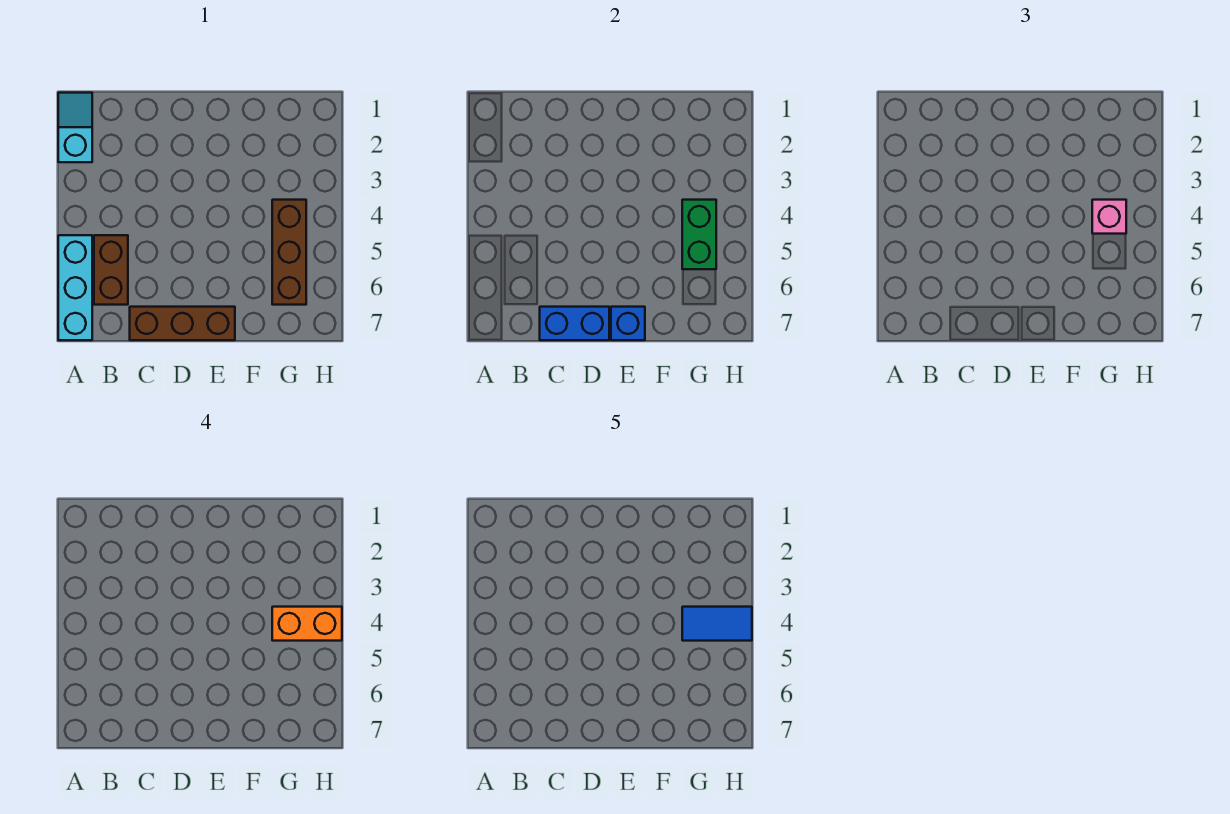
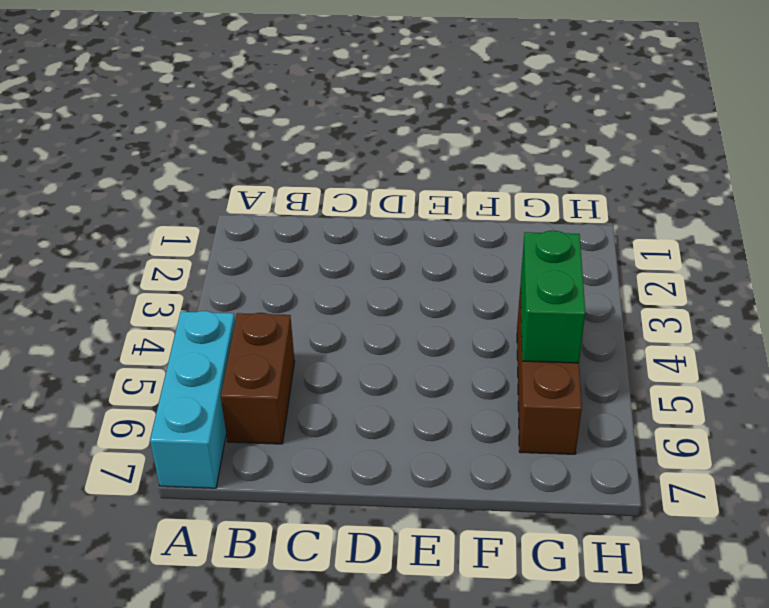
none -> cyan slope A1:A2 level 1 top 2
none -> brown brick C7:E7 level 1

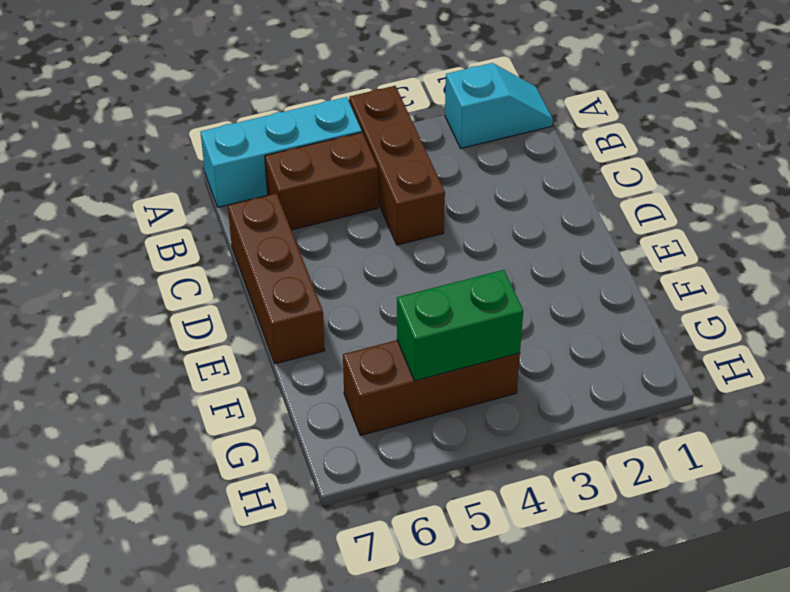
brown brick A4:C4 level 1 -> none
none -> blue brick C7:D7 level 2
none -> blue brick E7 level 2

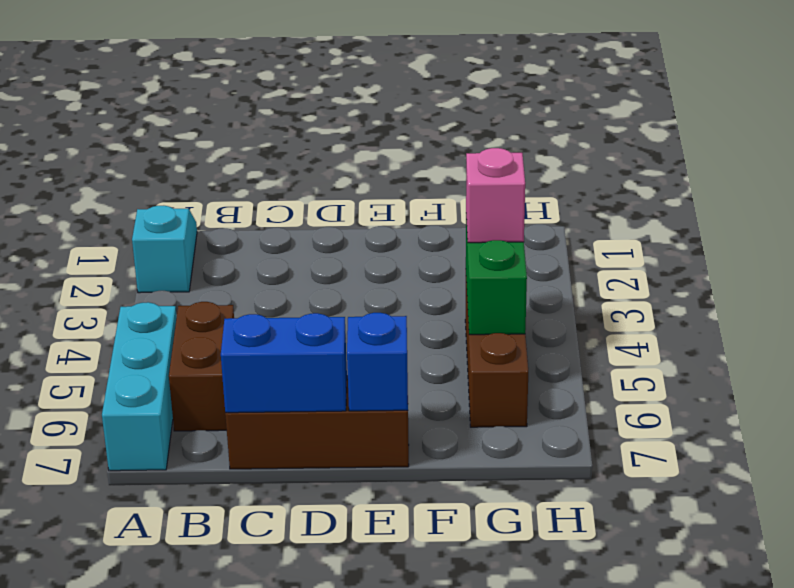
none -> orange brick G4:H4 level 4
none -> blue tile G4:H4 level 5

